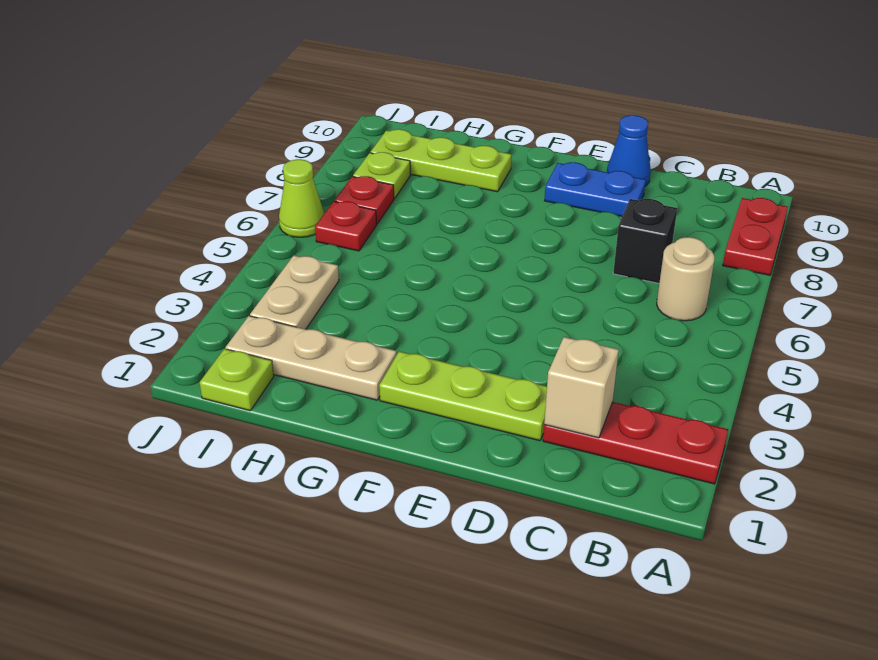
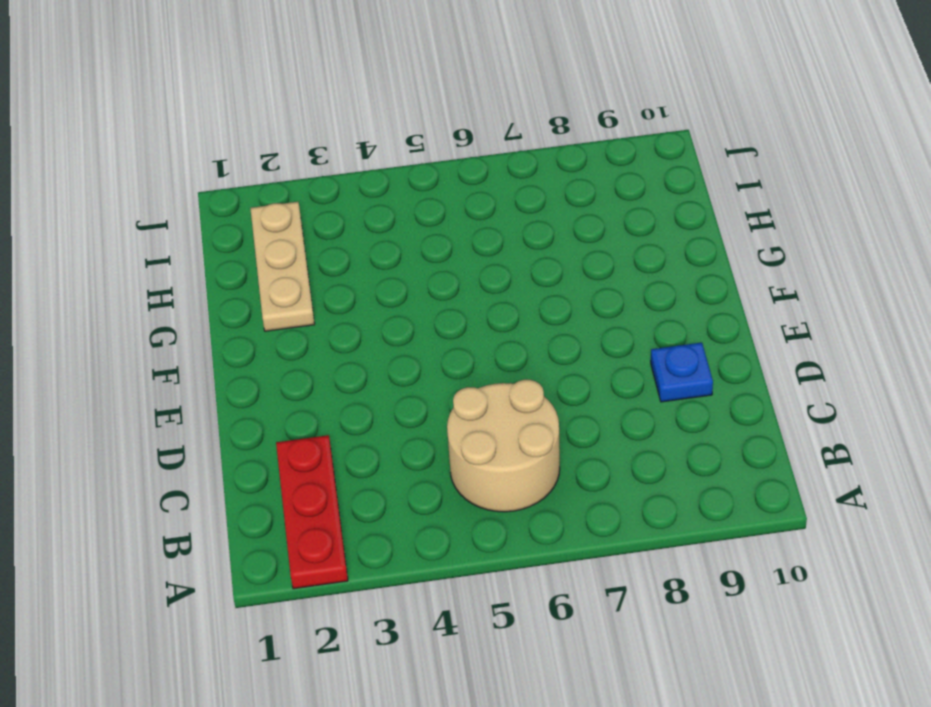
tan round brick B5:C6 level 1 -> tan round brick B6 level 1
blue plate D9 level 1 -> blue plate D9:E9 level 1
none -> red plate A8:A9 level 1
none -> black brick C7 level 1
none -> lime plate D2:F2 level 1

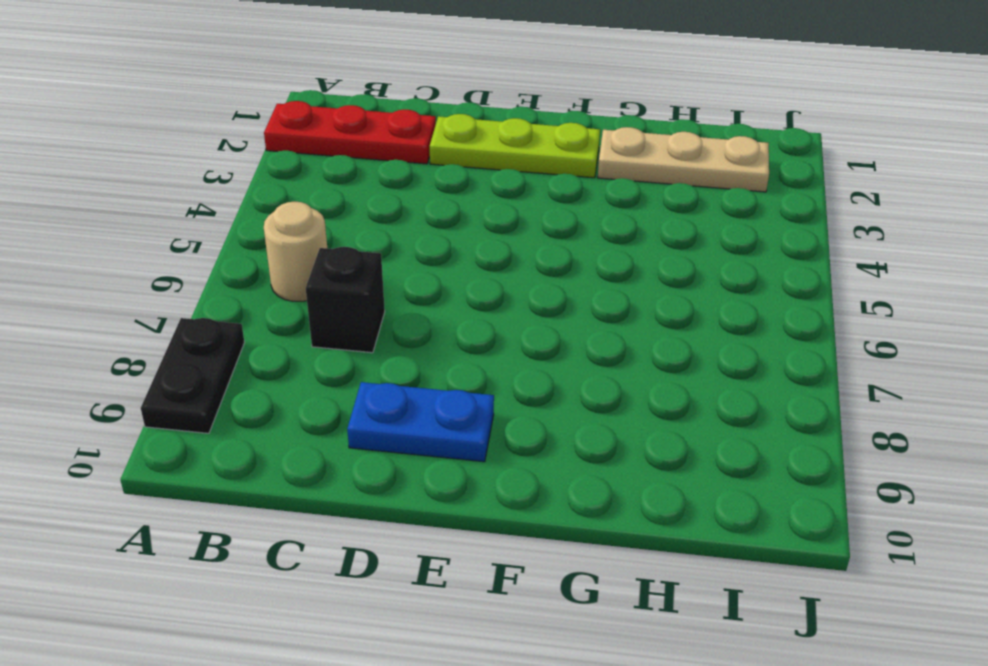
black plate A8:A9 level 1 -> red plate A8:A9 level 1
none -> blue cone D10 level 1
none -> lime plate G9:I9 level 1
none -> lime plate I1 level 1

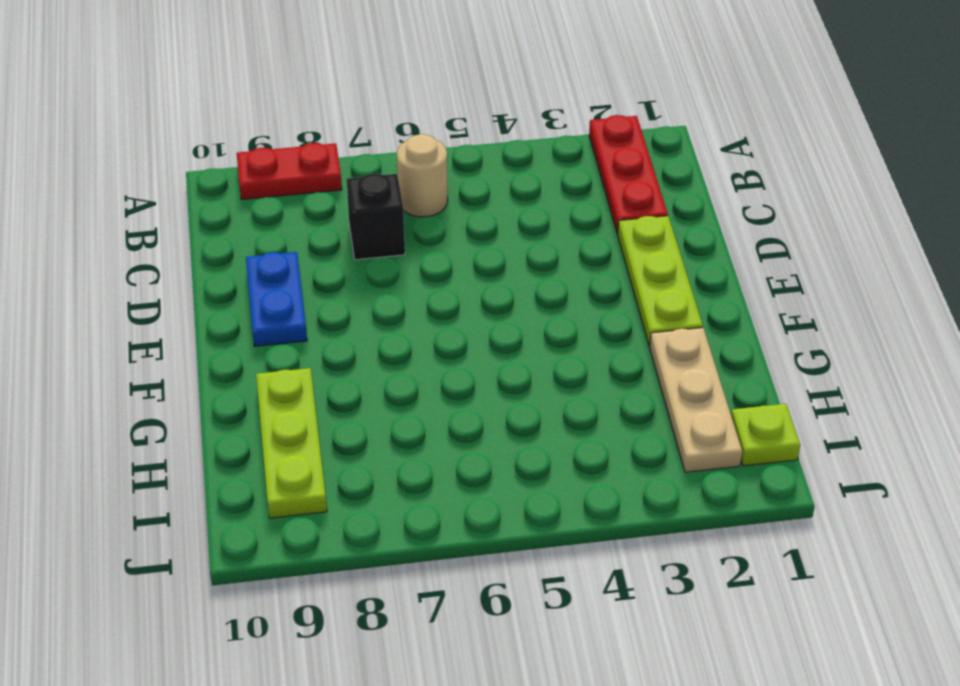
none -> blue cone D10 level 1
none -> tan plate I3:I4 level 1
none -> red plate I6 level 1

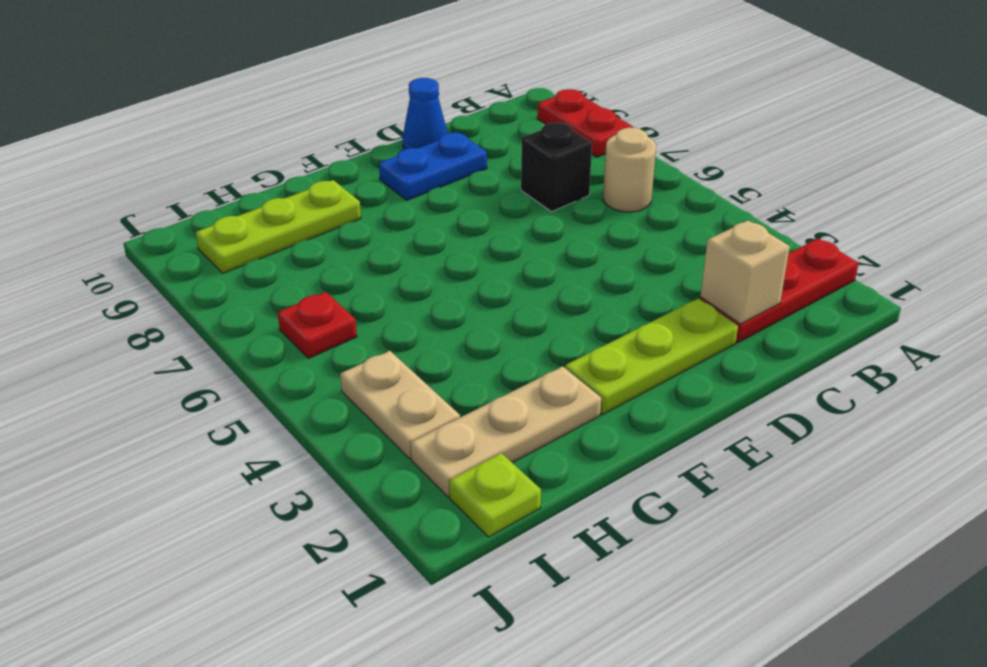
none -> red plate I7 level 1
none -> lime plate I8 level 1
none -> lime cone J6 level 1

